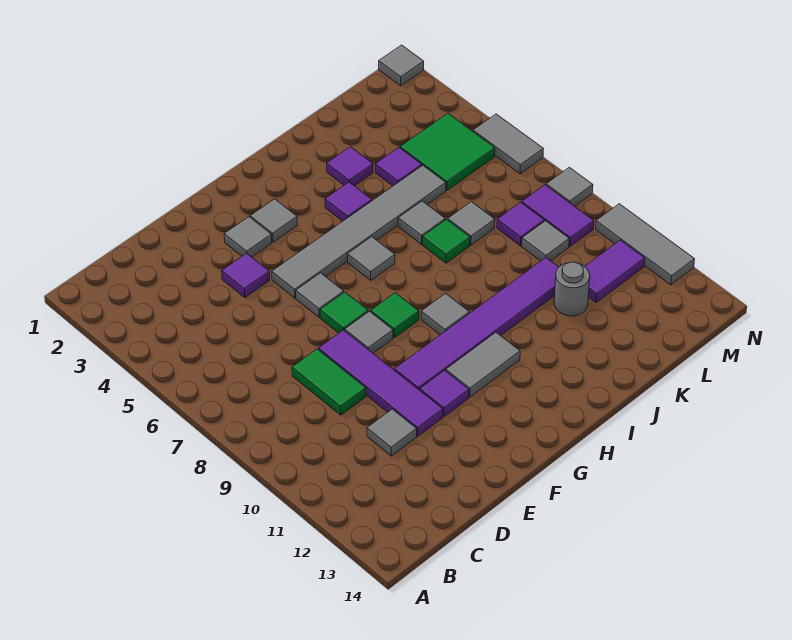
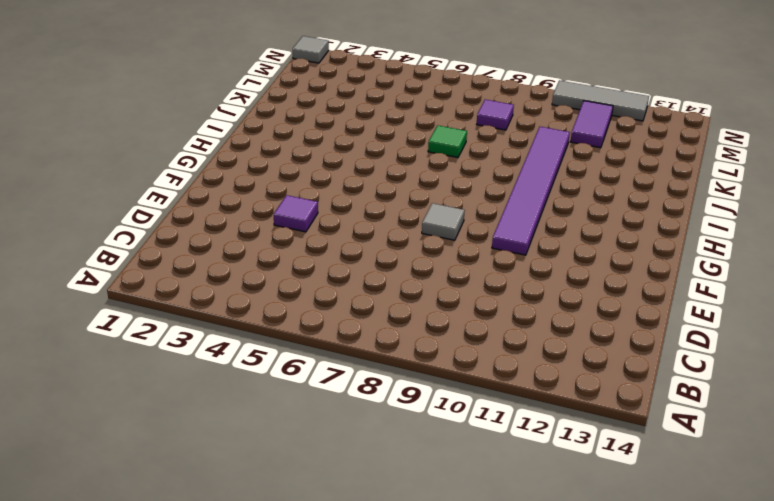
none -> green tile D8:D9 level 1
none -> grey tile D11 level 1
none -> purple tile E8:E11 level 1
none -> grey tile F3 level 1

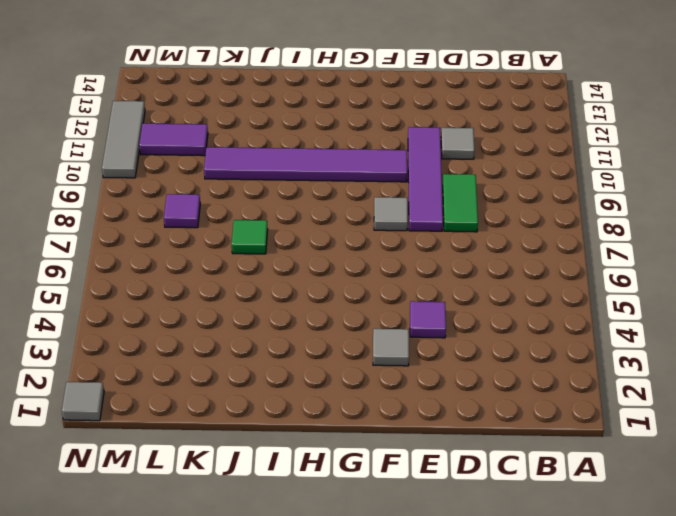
none -> grey tile F5:K5 level 1
none -> grey tile F6 level 1
none -> green tile F7 level 1
none -> purple tile F11 level 1

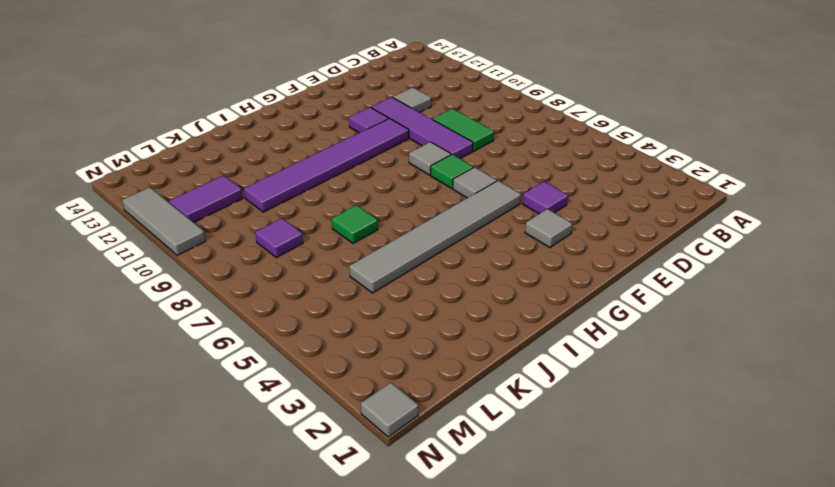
none -> grey tile G3 level 1
none -> green tile G8 level 1
none -> grey tile G11:H11 level 1
none -> grey tile H6 level 1

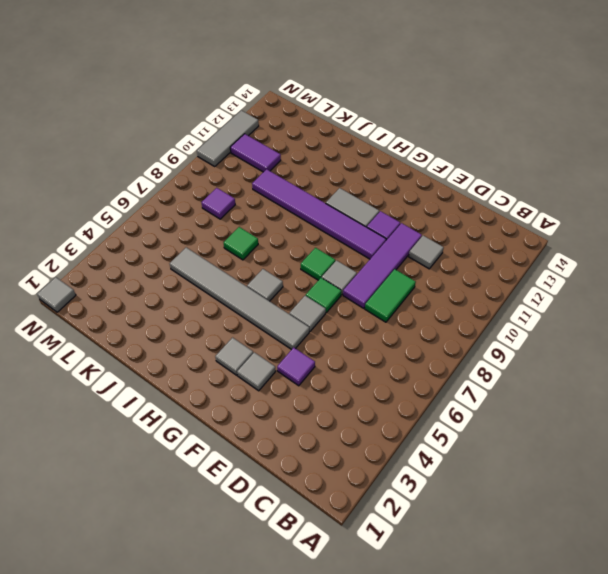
none -> grey tile H9 level 1
none -> purple tile I4 level 1
none -> purple tile J3 level 1
none -> grey tile J6 level 1

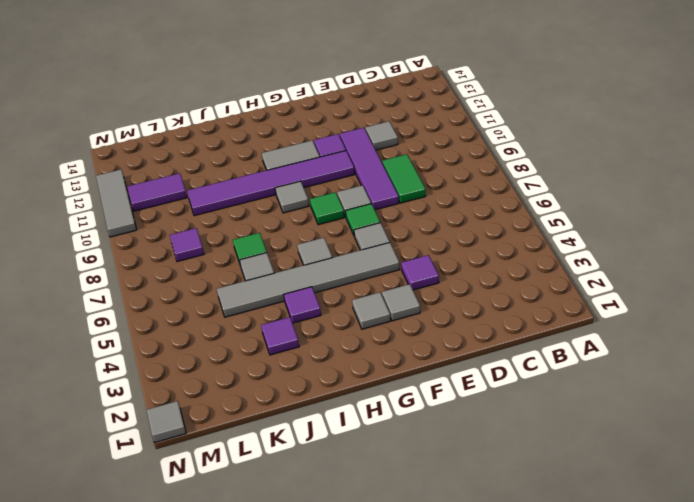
none -> purple tile K4 level 1
none -> grey tile K7 level 1
none -> grey round brick K11 level 1
none -> green tile L4:M5 level 1

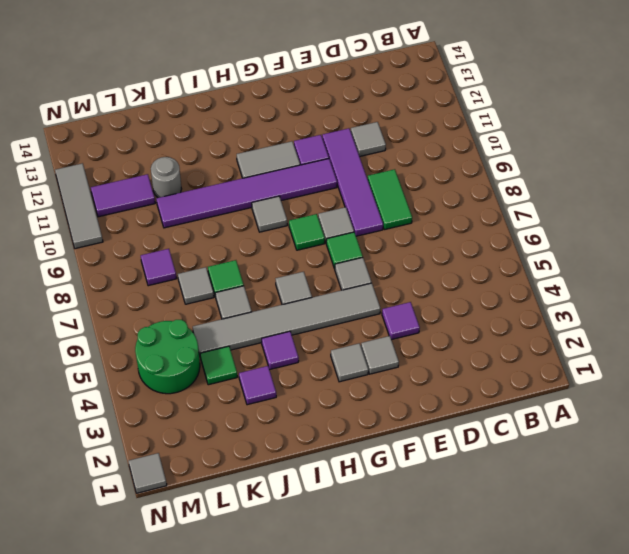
green tile K4 level 1 -> purple tile K4 level 1
green round brick L4:M5 level 1 -> green tile L4:M5 level 1
none -> grey tile L9 level 1
none -> purple tile M8:M9 level 1
none -> grey tile N5:N6 level 1
none -> grey tile N8 level 1

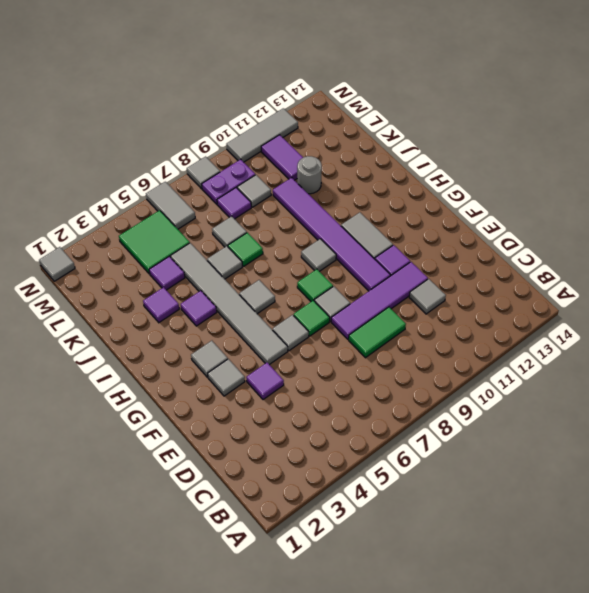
grey tile M6:N6 level 1 -> grey tile N5:N6 level 1
purple plate M8:M9 level 1 -> purple tile M8:M9 level 1

